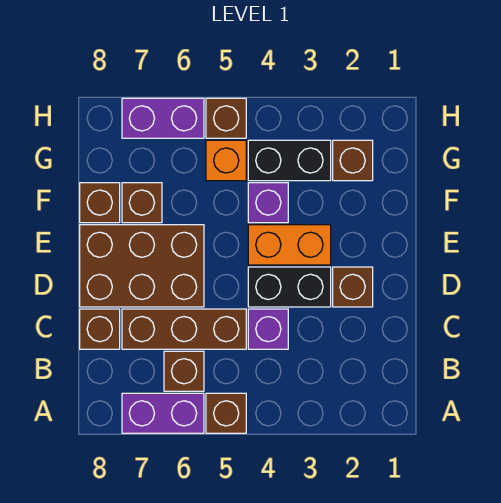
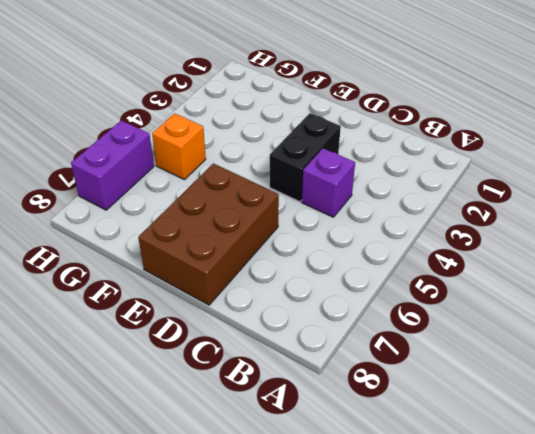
none -> brown brick A5 level 1
none -> purple brick A6:A7 level 1
none -> brown brick B6 level 1

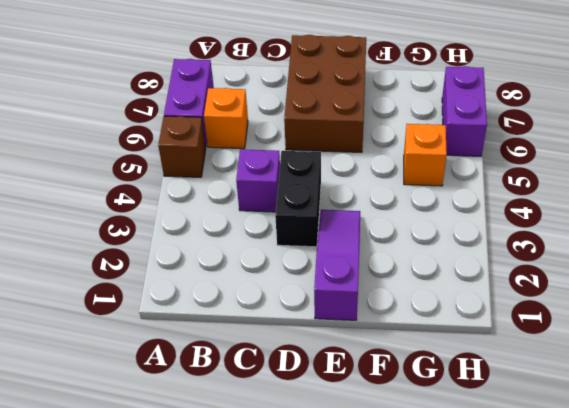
orange brick B6 level 1 -> brown brick B6 level 1
purple slope E1:E3 level 1 top 1 -> orange brick E3:E4 level 1
none -> brown brick C5:C7 level 1
none -> brown brick C8 level 1
none -> brown brick D2 level 1

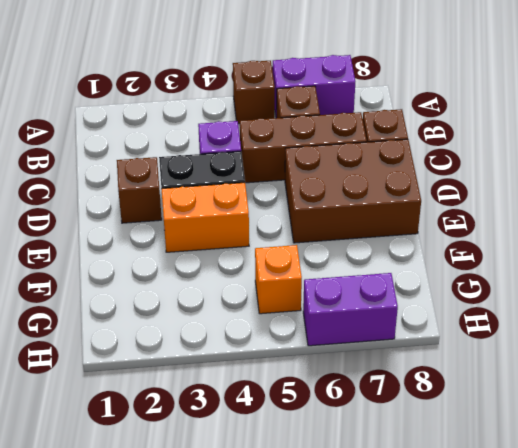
none -> purple brick F4 level 1
none -> brown brick F7 level 1
none -> brown brick F8 level 1

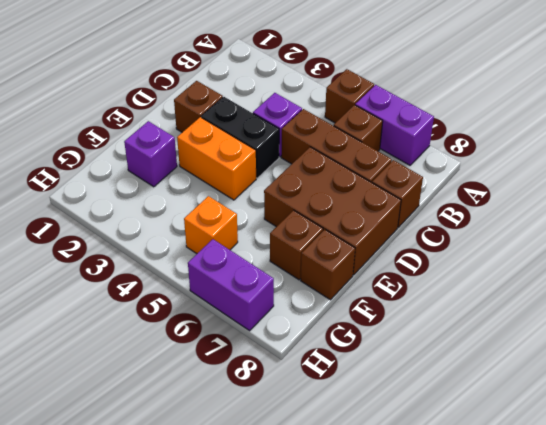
purple brick F2 level 1 -> purple brick F4 level 1
none -> brown brick G2 level 1
none -> black brick G3:G4 level 1
none -> brown brick H5 level 1

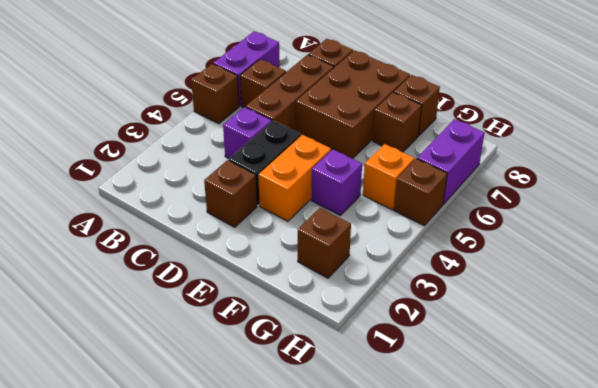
none -> black brick G3:G4 level 1

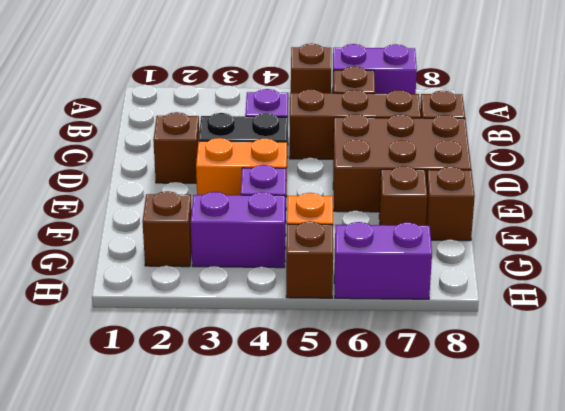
purple brick G3:G4 level 1 -> black brick G3:G4 level 1

